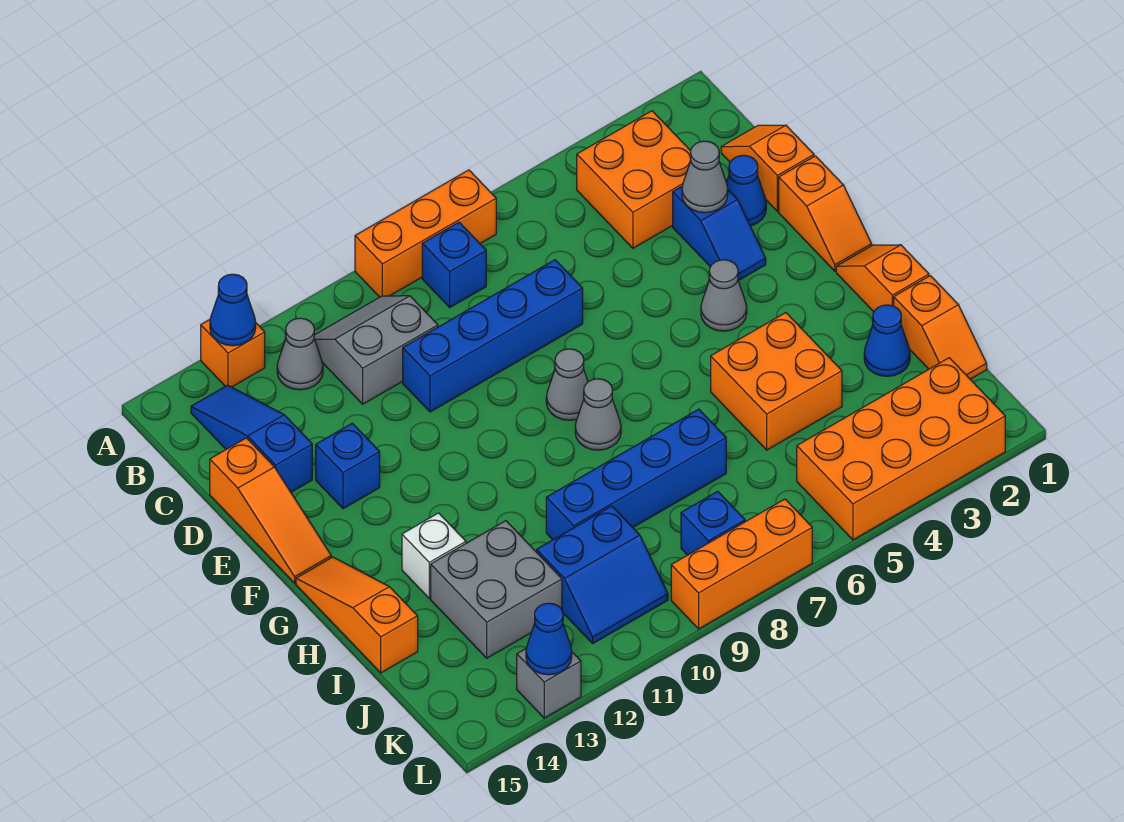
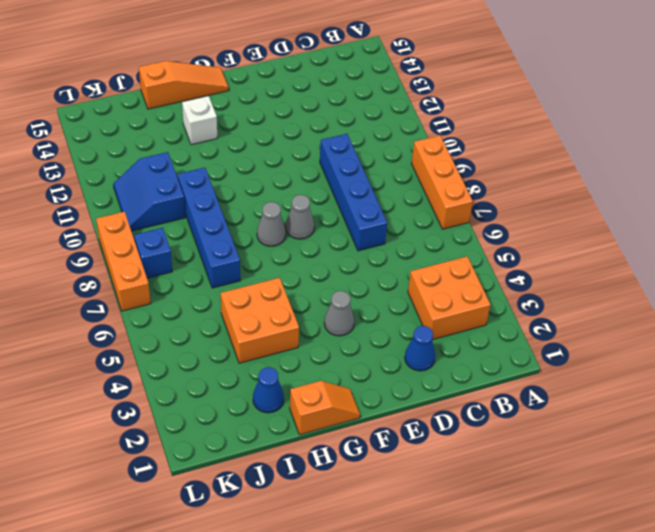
none -> orange brick A13 level 1
none -> blue brick B8 level 1
none -> grey slope B10:C11 level 1 top C
none -> grey cone B12 level 1

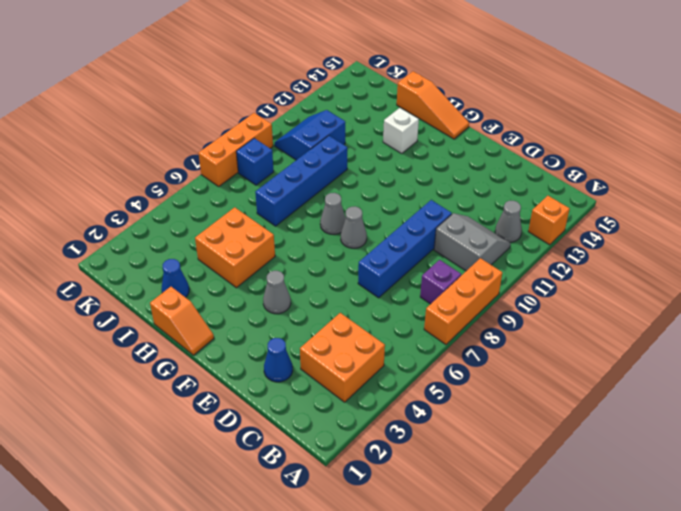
purple brick B8 level 1 -> blue brick B8 level 1
grey slope B10:C11 level 1 top 10 -> grey slope B10:C11 level 1 top C
none -> blue slope B14:D14 level 1 top D
none -> orange slope C1:D1 level 1 top D
none -> blue slope D3:E3 level 1 top D
none -> orange slope D15:F15 level 1 top D

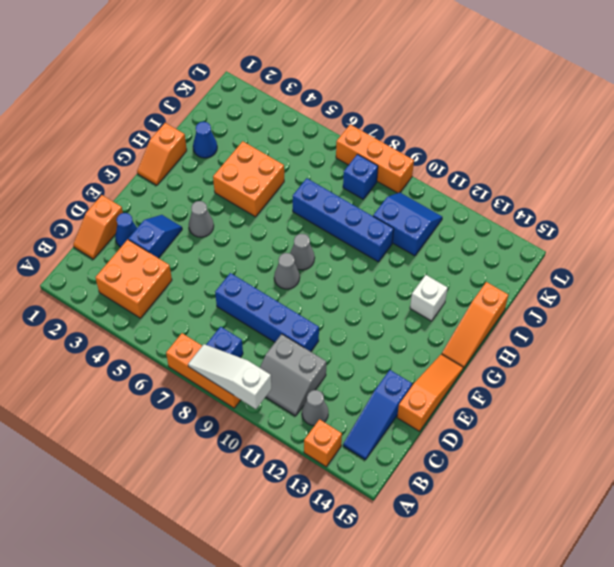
white slope A8:A10 level 2 top 10 -> none
none -> orange slope E1:F1 level 1 top E
none -> blue brick E13 level 1
none -> orange slope I1:J1 level 1 top I
none -> grey brick I12:J13 level 1

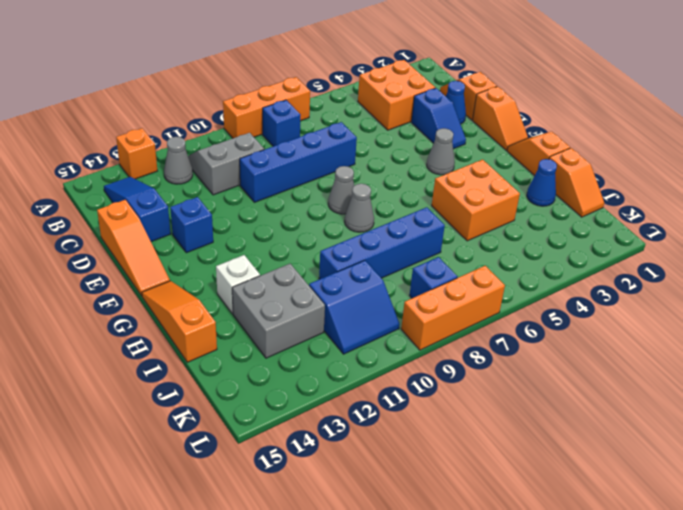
none -> orange brick K2:L5 level 1
none -> grey brick L13 level 1
none -> blue cone A13 level 2
none -> grey cone D3 level 2

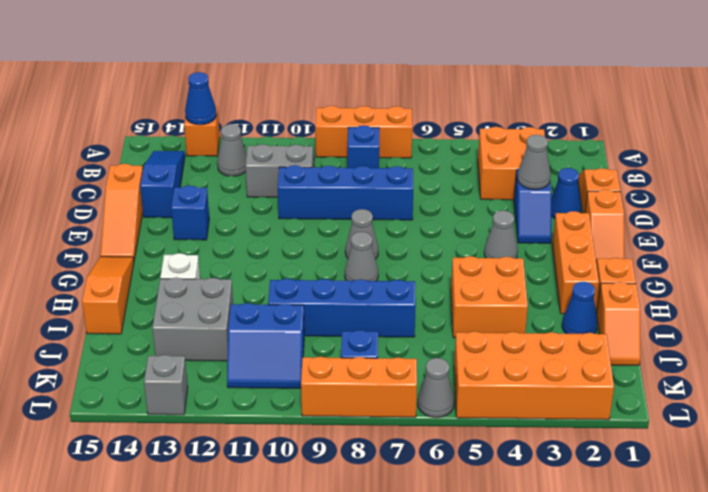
orange brick F2:H2 level 1 -> none
grey cone L6 level 1 -> none
none -> blue cone L13 level 2

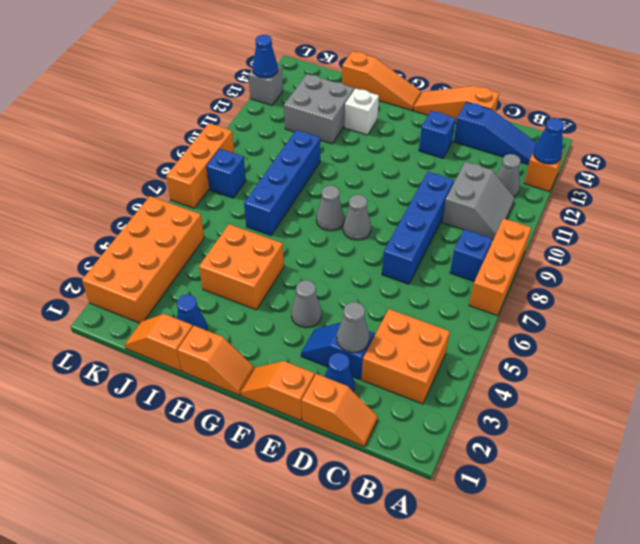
none -> blue slope J10:K11 level 1 top J

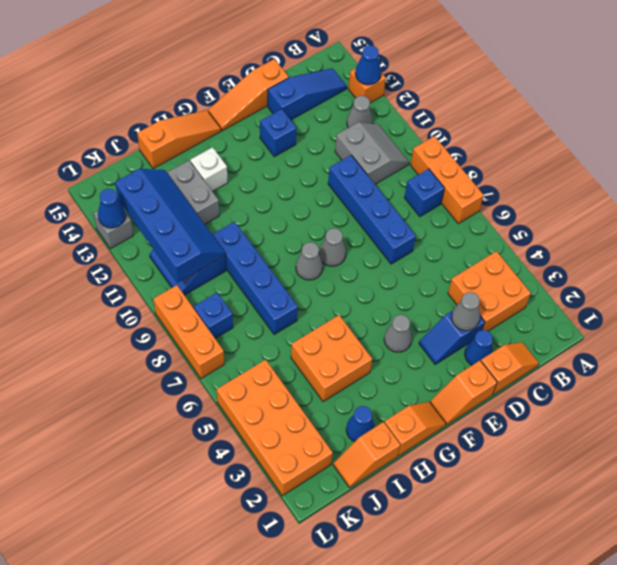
blue slope J10:K13 level 2 top K -> none

